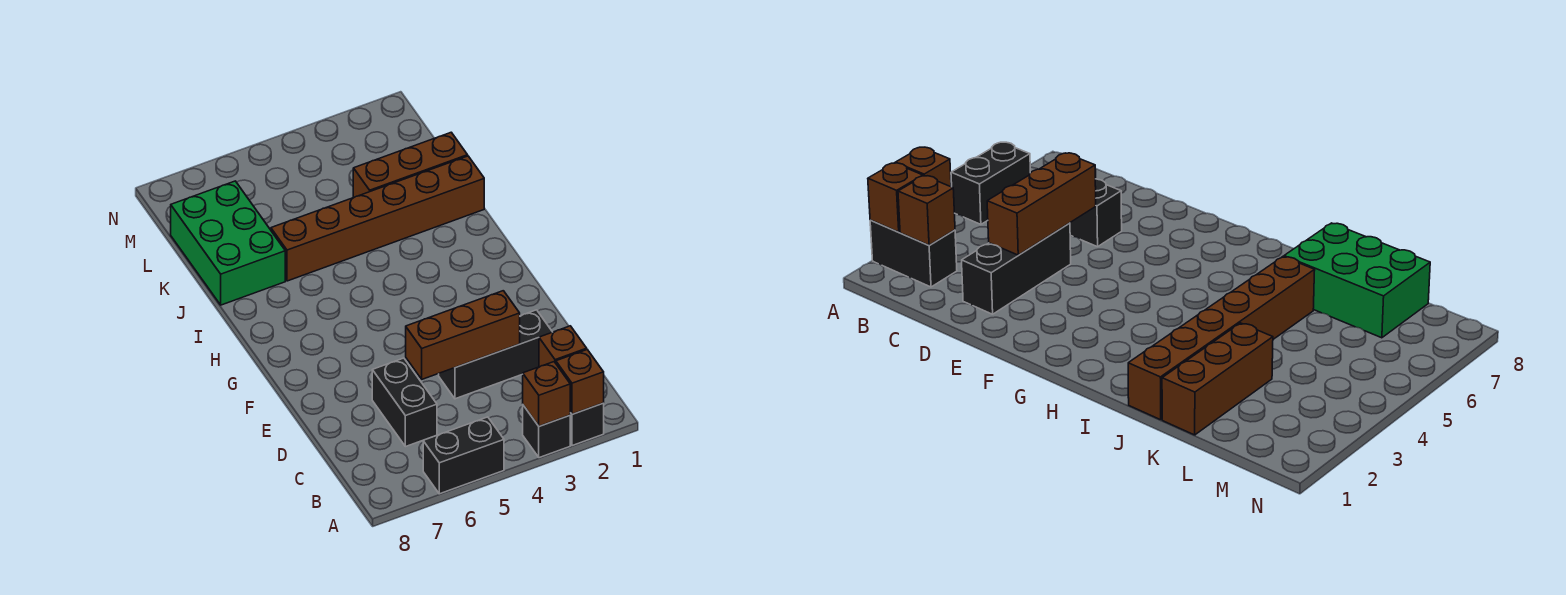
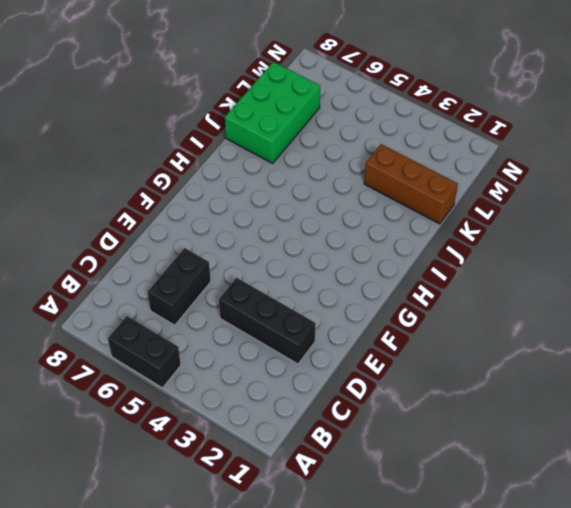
none -> black brick A2:B2 level 1
none -> black brick A3 level 1
none -> brown brick J1:J6 level 1

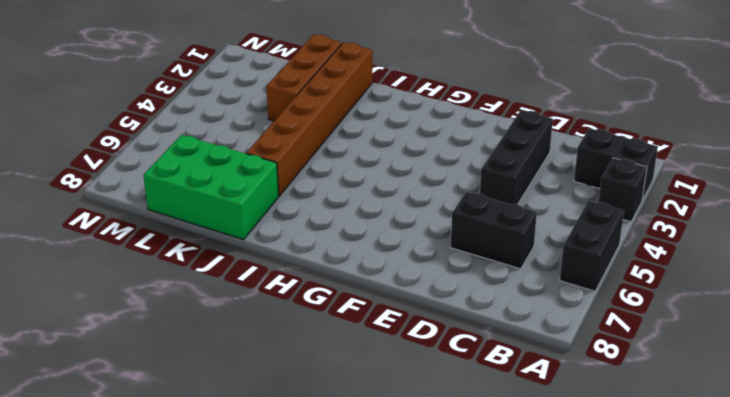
none -> brown brick A2 level 2
none -> brown brick A3 level 2
none -> brown brick B2 level 2

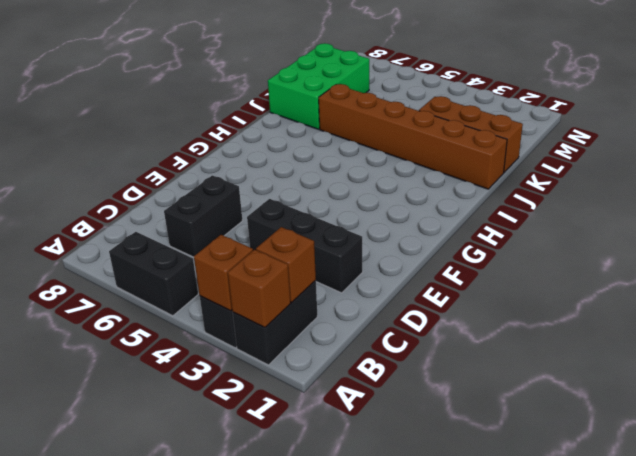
none -> brown brick D3:D5 level 2

